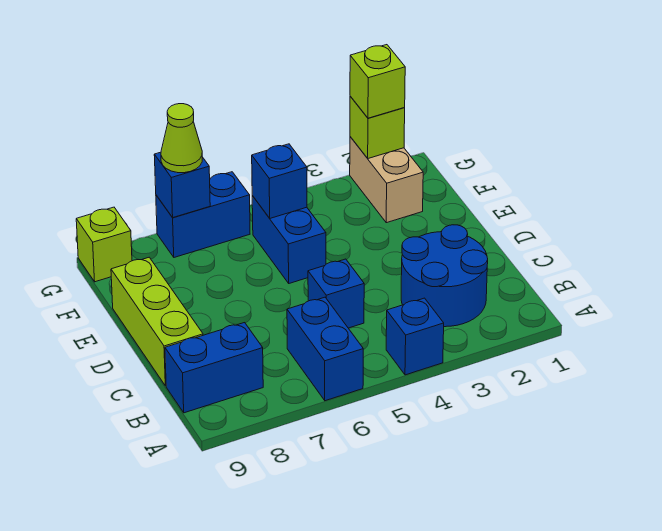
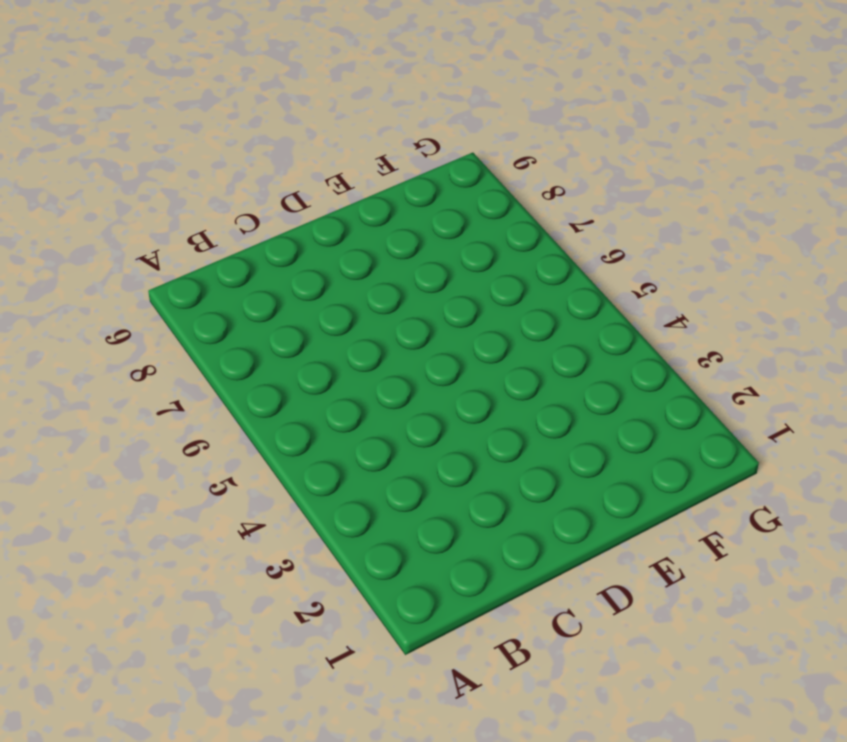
none -> blue brick A4 level 1
none -> blue brick A6:B6 level 1
none -> blue round brick B2:C3 level 1

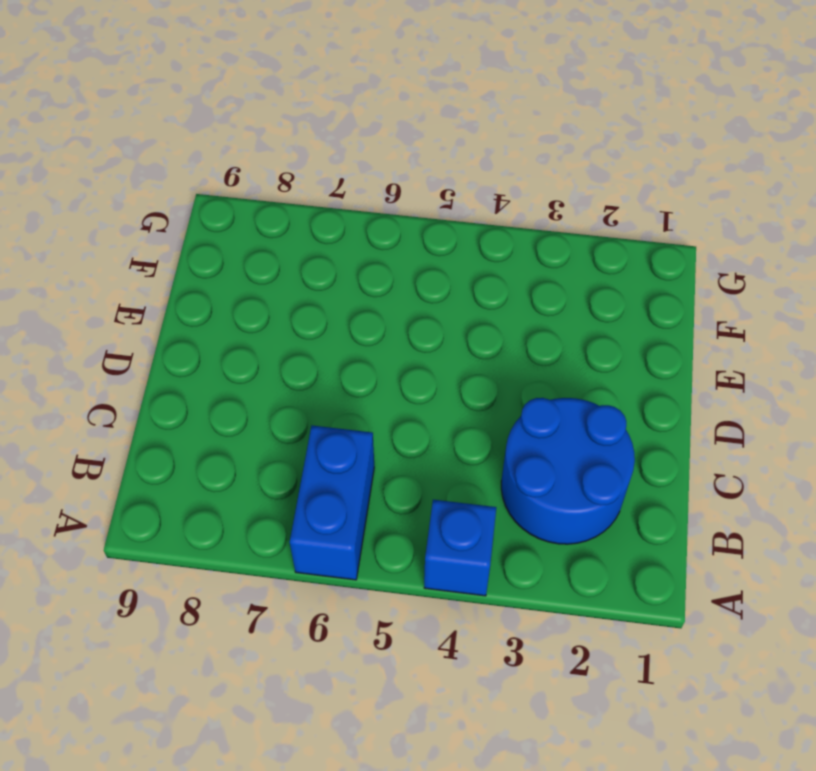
none -> blue brick B8:B9 level 1
none -> blue brick C5 level 1
none -> lime brick C9:E9 level 1

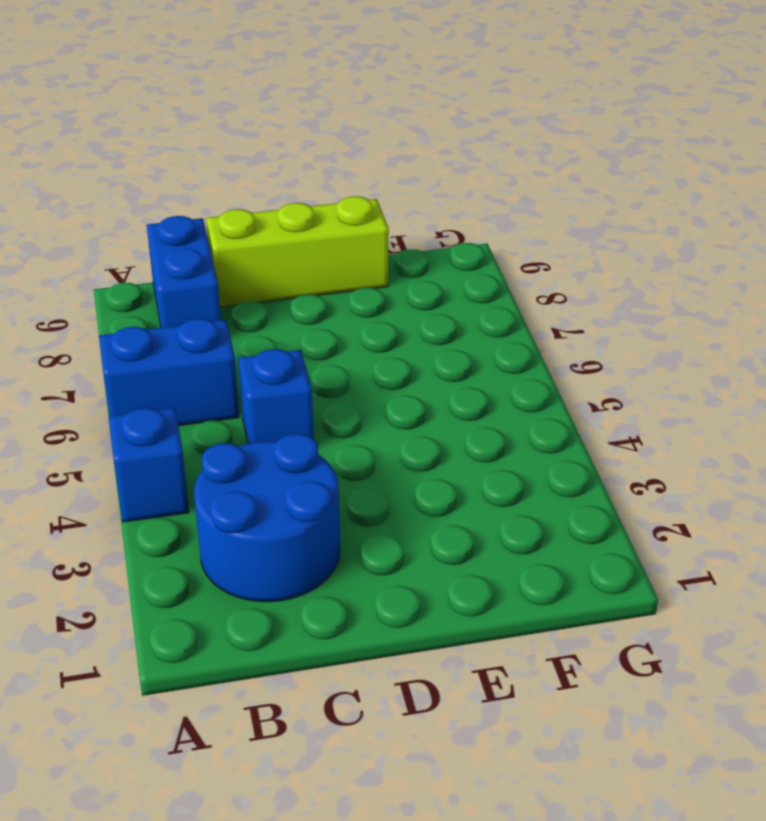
none -> blue brick E5:F5 level 1
none -> tan brick F2:G2 level 1
none -> blue brick G6:G7 level 1

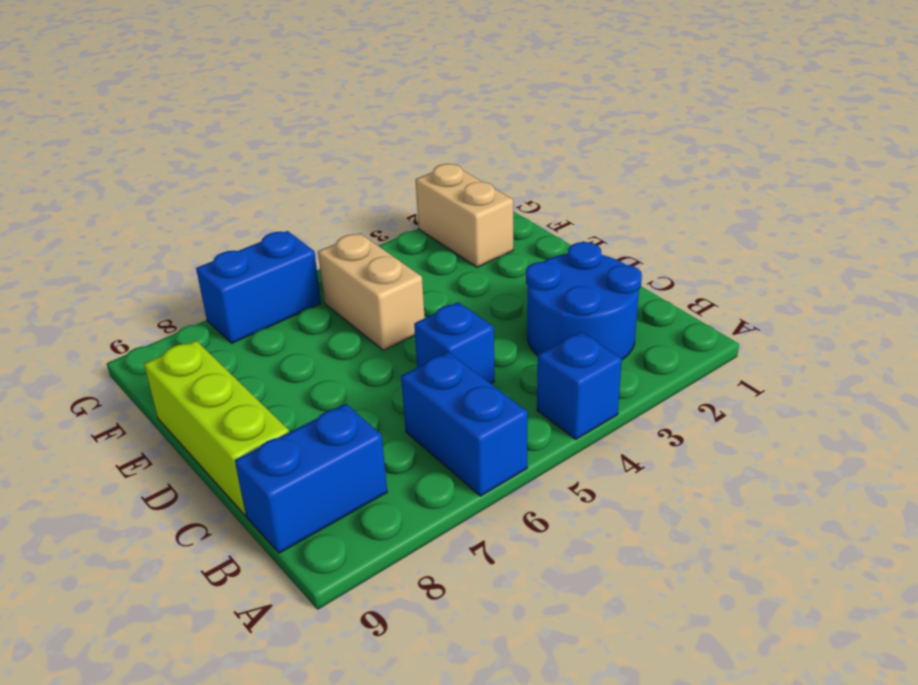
tan brick E5:F5 level 1 -> blue brick E5:F5 level 1
none -> lime brick G9 level 1
none -> blue brick F5 level 2
none -> lime brick G2 level 2

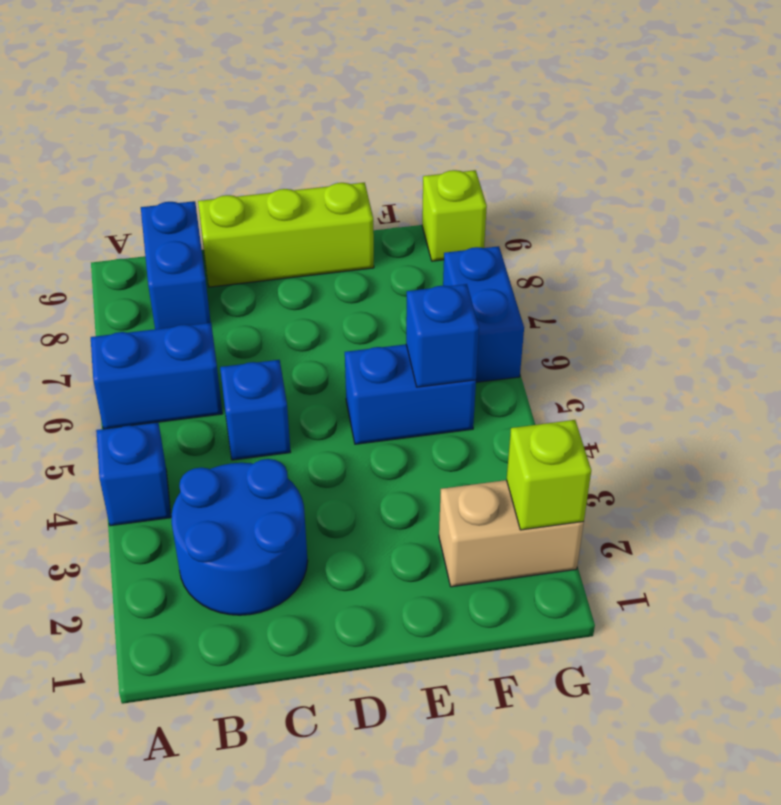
none -> blue brick G7 level 2
none -> lime brick G2 level 3
none -> lime cone G7 level 3

